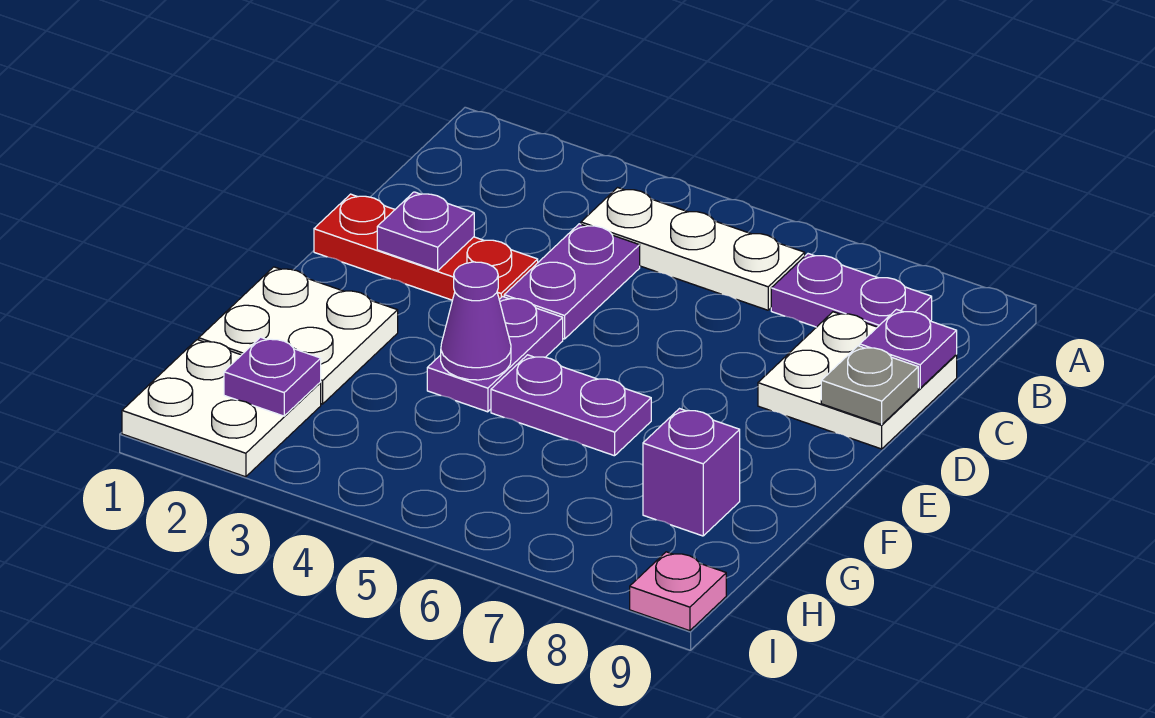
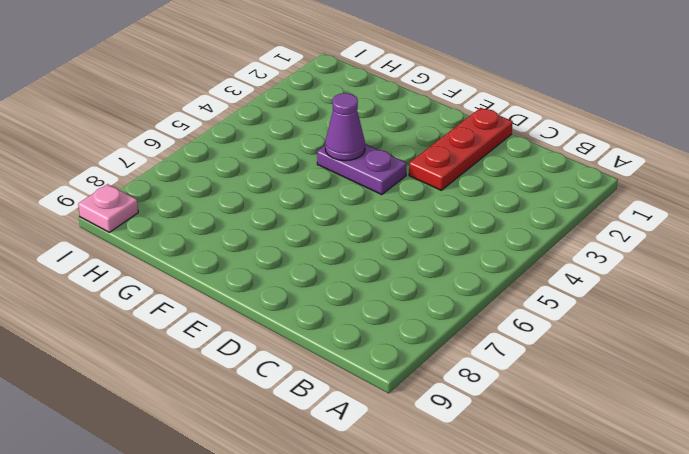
none -> white plate B4:B6 level 1
none -> purple plate B7:B8 level 1
none -> purple plate C4:D4 level 1

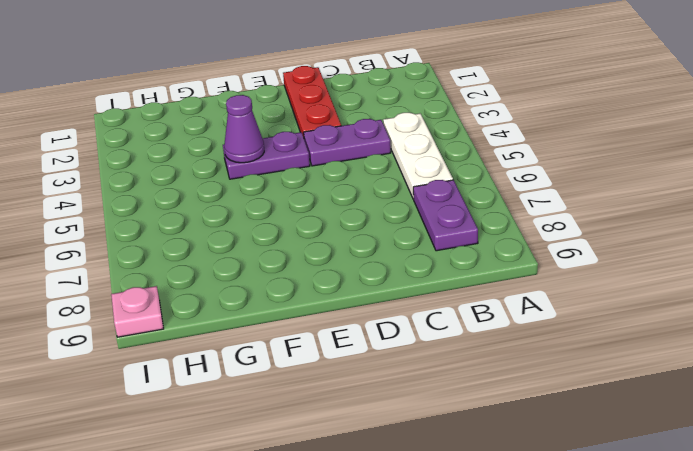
none -> white plate C8:D9 level 1
none -> white plate F1:G2 level 1
none -> purple plate F5:F6 level 1

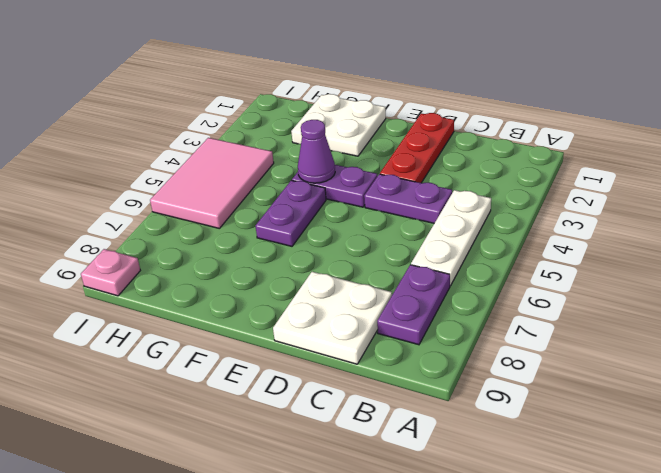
pink tile H4:I6 level 1 -> none
none -> purple brick G8 level 1
none -> white plate H1:I2 level 1
none -> purple plate C9 level 2

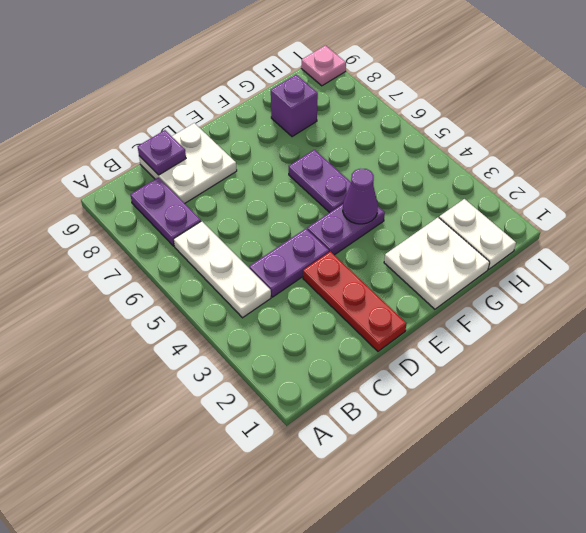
white plate H1:H2 level 1 -> white plate H1:I2 level 1
none -> purple plate D2 level 2
none -> grey plate D9 level 2
none -> purple plate H2 level 2

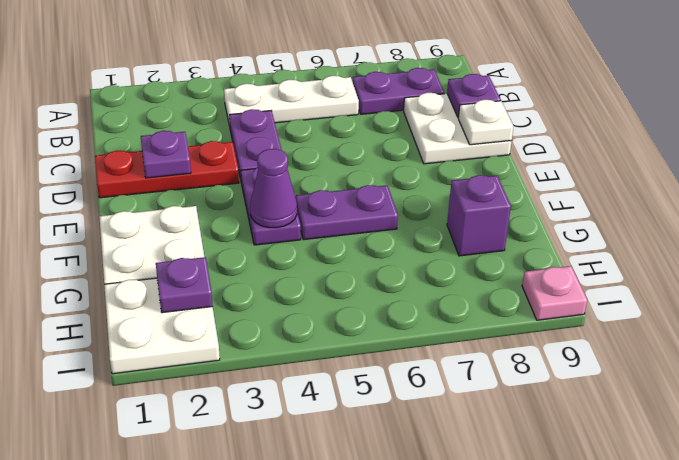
white plate D9 level 2 -> grey plate D9 level 2

